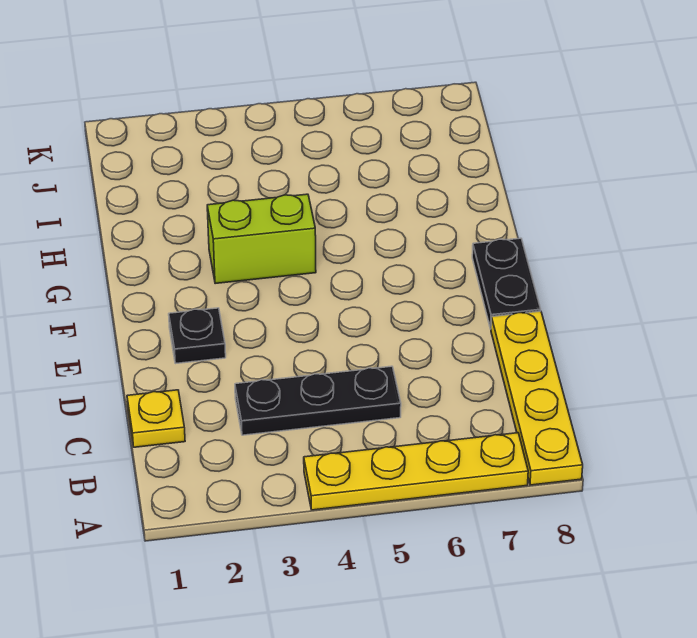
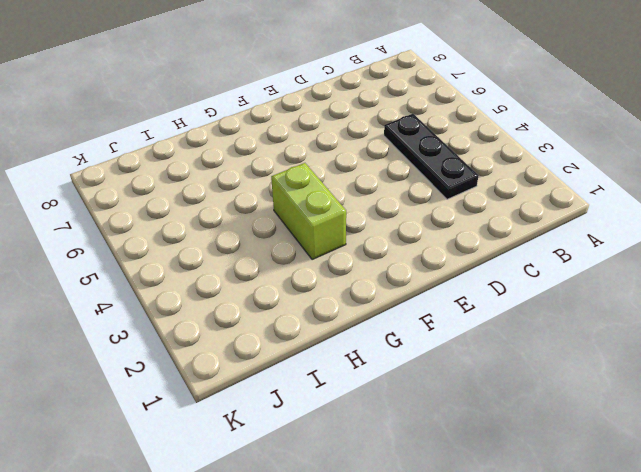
none -> yellow plate A4:A7 level 1
none -> yellow plate A8:D8 level 1

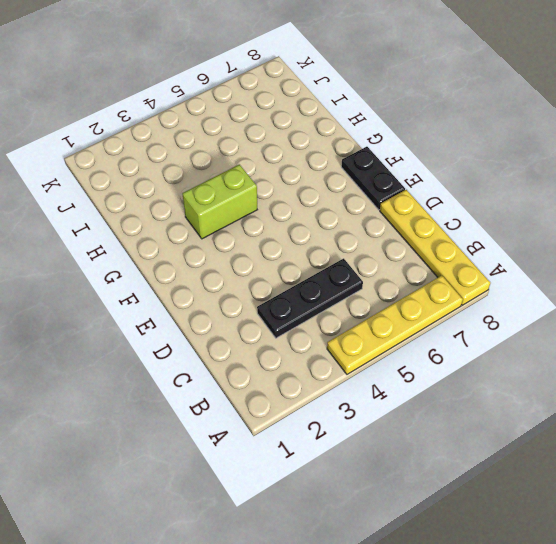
none -> yellow plate C1 level 1
none -> black plate E2 level 1

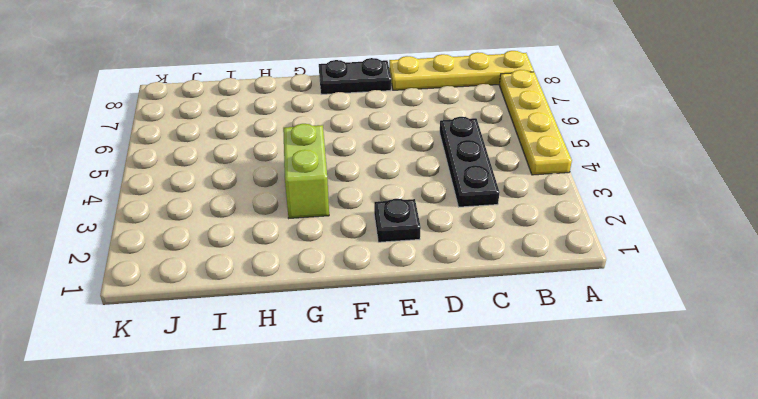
none -> yellow plate C1 level 1

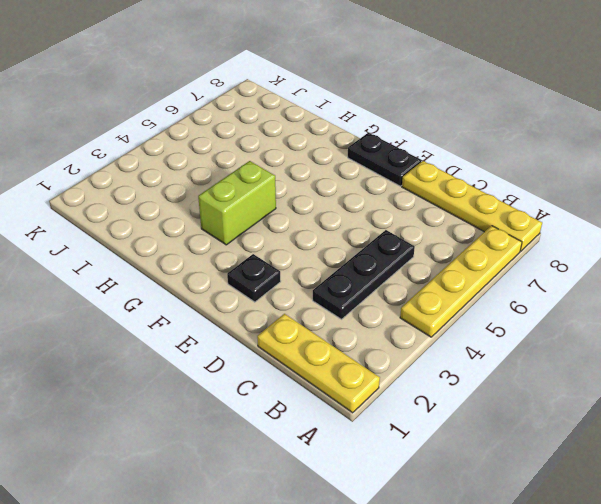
yellow plate A1:C1 level 1 -> yellow plate C1 level 1

